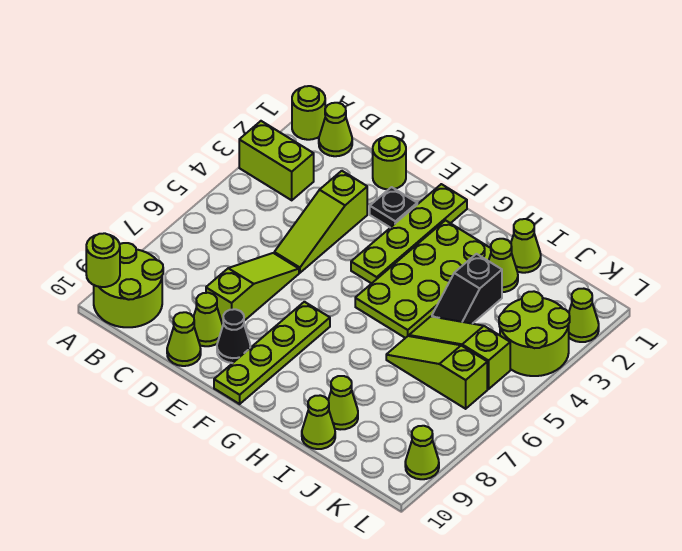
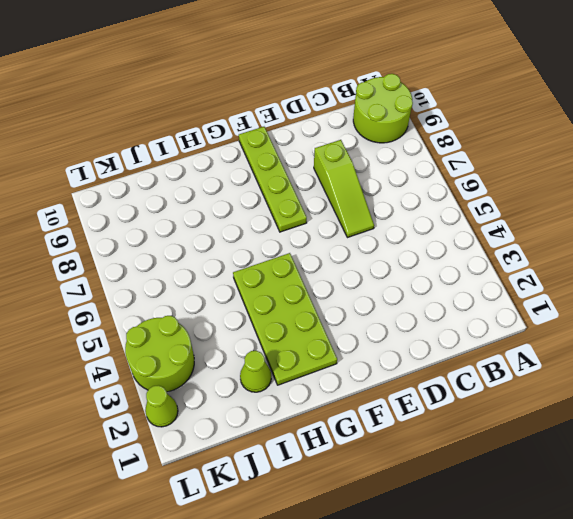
none -> lime round brick A1 level 1
none -> lime brick A3:B3 level 1
none -> lime cone B1 level 1

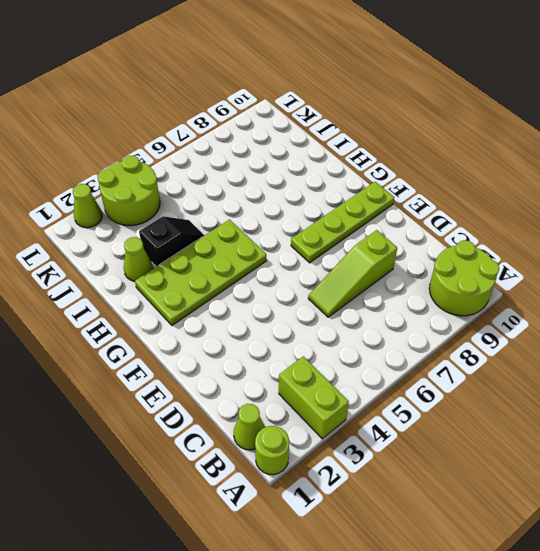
none -> lime round brick D1 level 1
none -> lime slope D3:D5 level 1 top 3
none -> lime cone D9 level 1

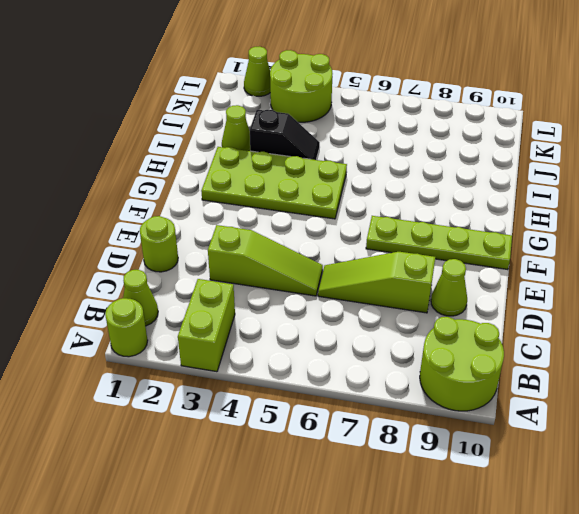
none -> lime cone D10 level 1
none -> black plate E2 level 1
none -> black cone E9 level 1

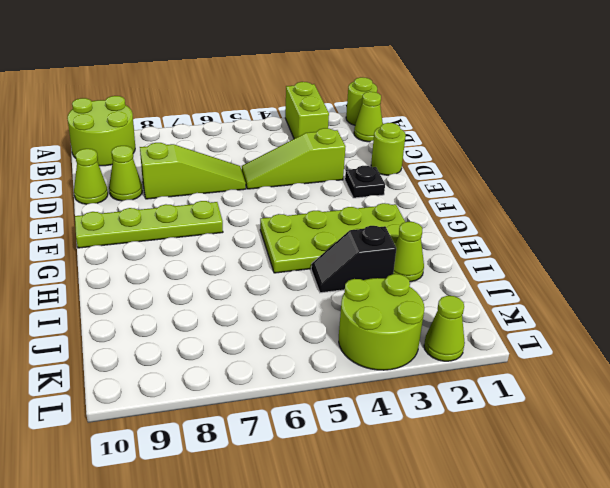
none -> black cone E9 level 1
none -> lime plate F1:F4 level 1
none -> lime cone I1 level 1

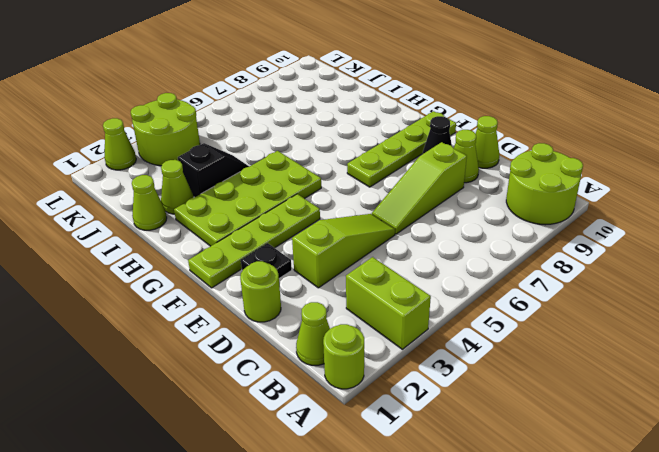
none -> lime slope I5:K5 level 1 top K
none -> lime slope I6:K6 level 1 top K
none -> lime cone I9 level 1

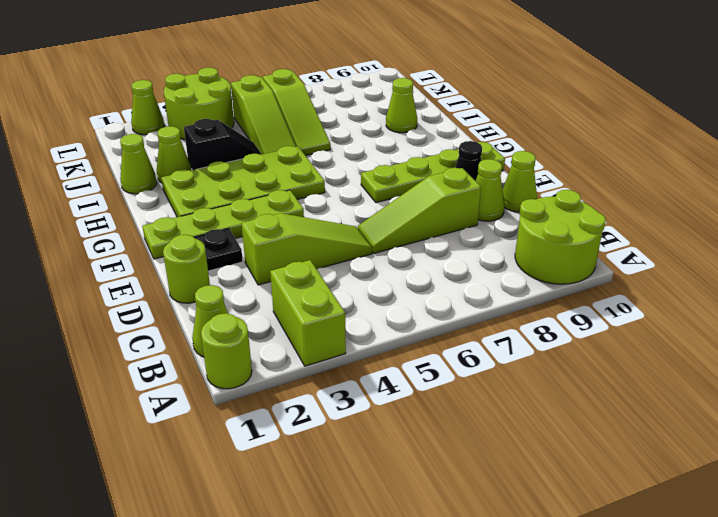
none -> lime cone I10 level 1
none -> lime cone L9 level 1
none -> lime round brick A10 level 2

